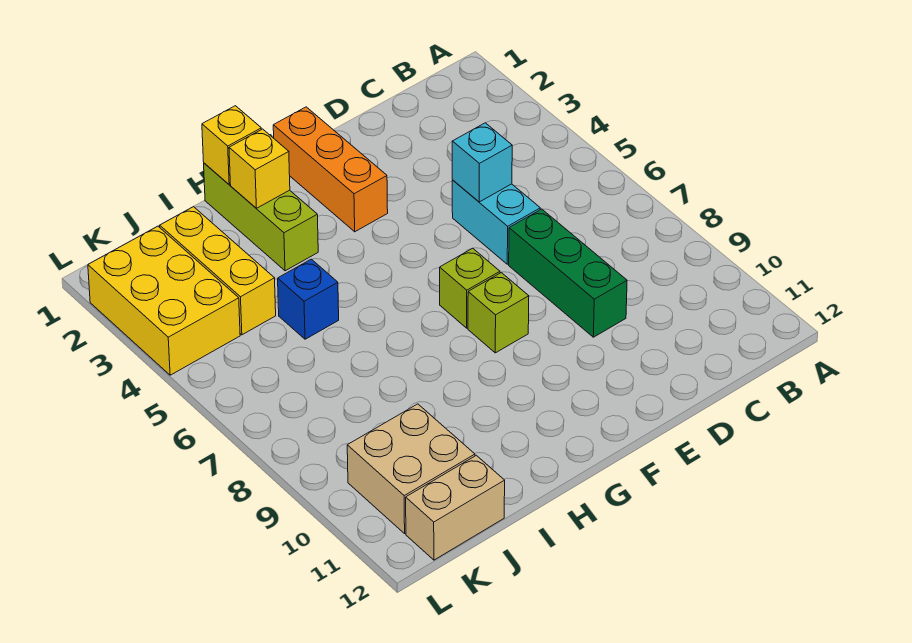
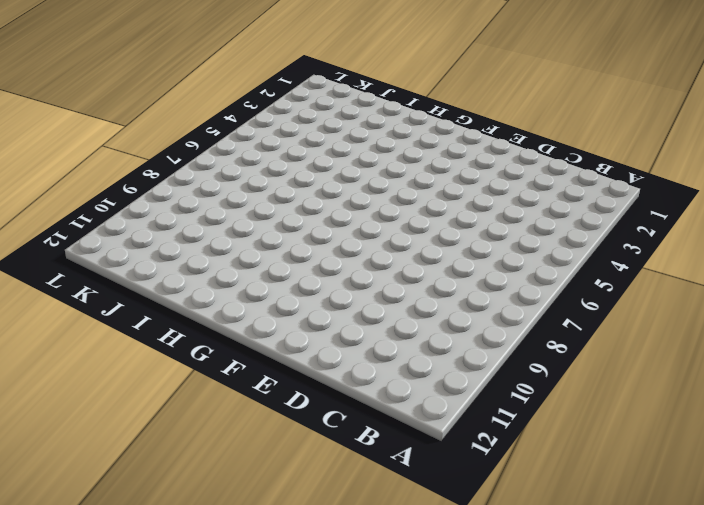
none -> cyan brick D5:D6 level 1
none -> green brick D7:D9 level 1
none -> orange brick F1:F3 level 1

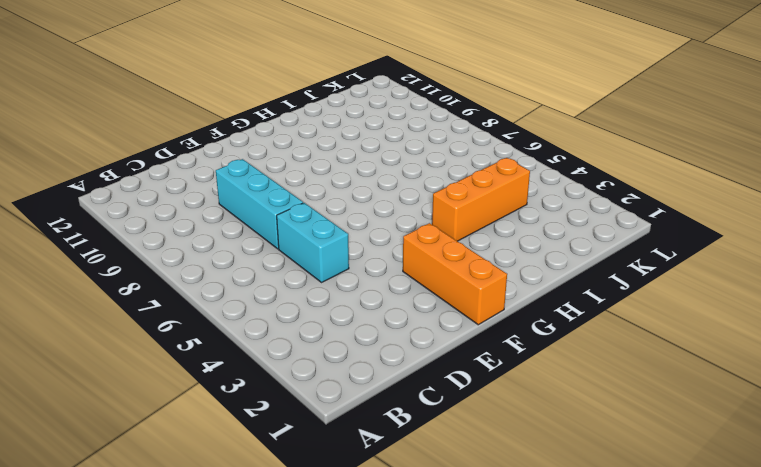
cyan brick D7:D9 level 1 -> green brick D7:D9 level 1
orange brick H4:J4 level 1 -> yellow brick J2:J4 level 1
none -> lime brick F7 level 1
none -> lime brick F8 level 1
none -> lime brick H1:H3 level 1

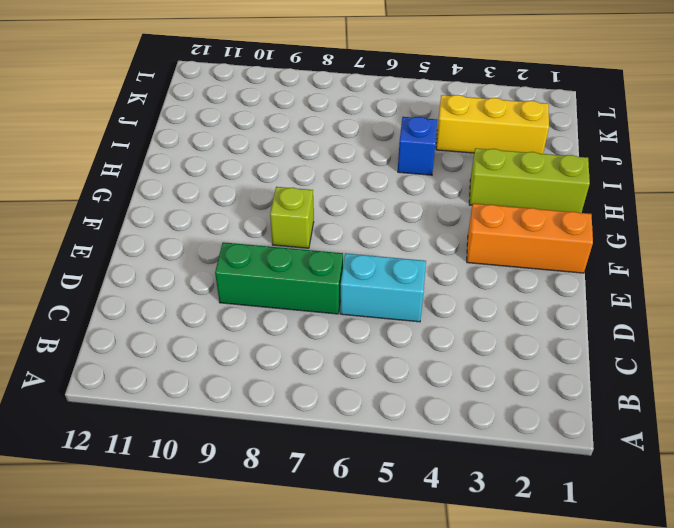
none -> lime brick F7 level 1
none -> tan brick J10:K11 level 1
none -> tan brick J12:K12 level 1

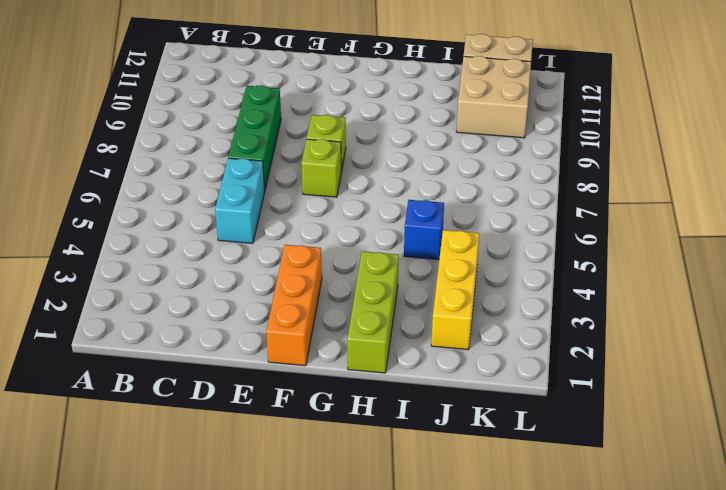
none -> yellow brick K2:L4 level 1
none -> cyan brick D5 level 2
none -> yellow brick H1 level 2

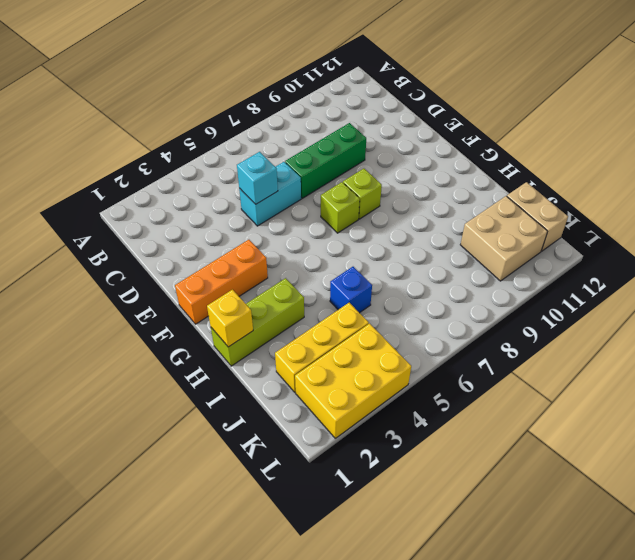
none -> yellow brick H2 level 2

